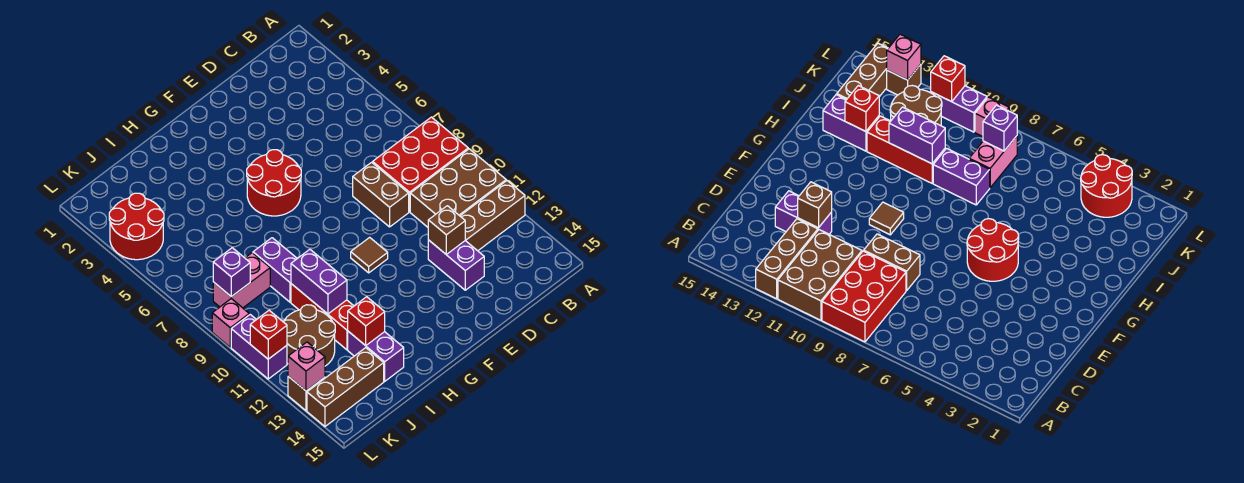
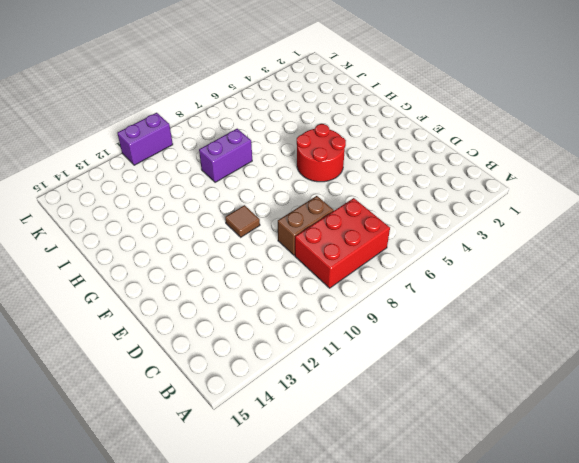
red brick B7:C9 level 1 -> red brick A8:C9 level 1
none -> brown brick A10:C11 level 1
none -> brown brick A12:C12 level 1
none -> purple brick D12:D13 level 1

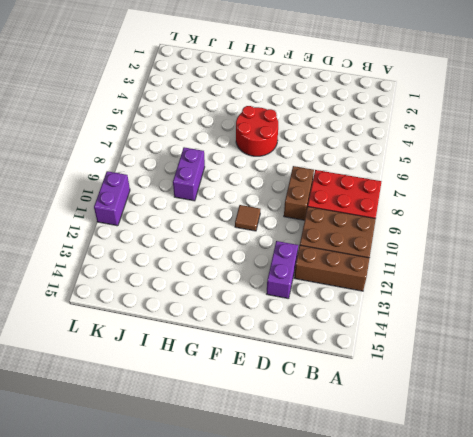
none -> red brick I10:I12 level 1
none -> purple brick I13:I14 level 1
none -> pink brick J8:K8 level 1

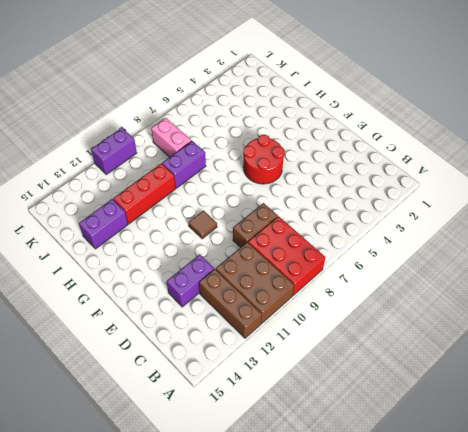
none -> brown round brick J11:K12 level 1
none -> brown brick J14:L14 level 1
none -> red round brick K3:L4 level 1

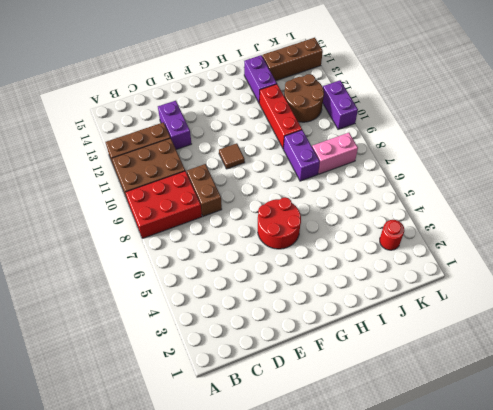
red round brick K3 level 1 -> red round brick K3:L4 level 1
none -> pink brick L9 level 1
none -> brown brick L13 level 1
none -> brown brick D12 level 2

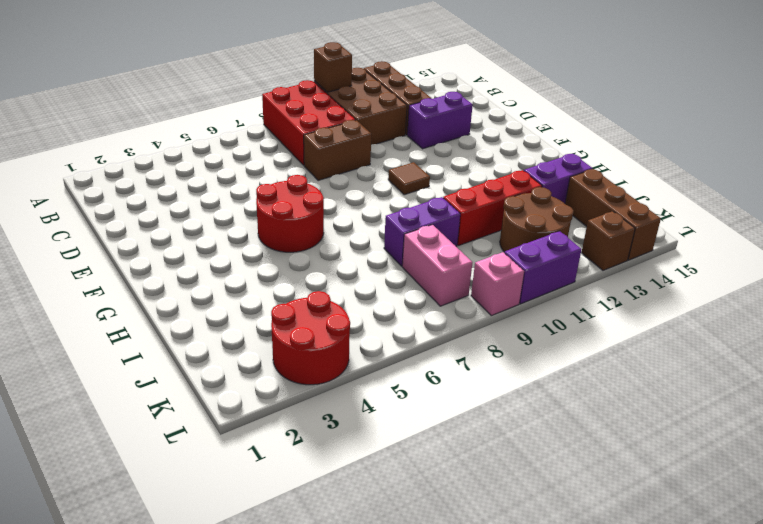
brown brick A10 level 2 -> brown brick D12 level 2
none -> purple brick I10:I11 level 2
none -> red brick I13 level 2
none -> purple brick K8 level 2

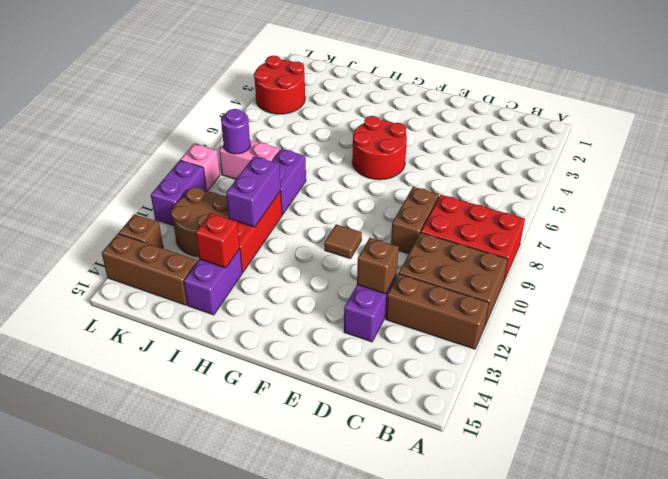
purple round brick K8 level 2 -> purple brick K8 level 2
none -> red brick L11 level 2
none -> pink brick L13 level 2

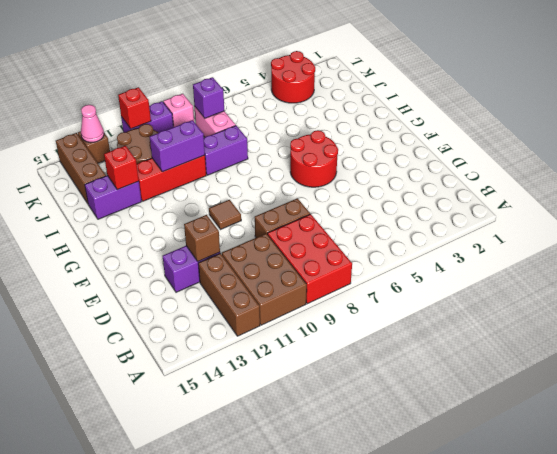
pink cone L13 level 2 -> pink brick L13 level 2

